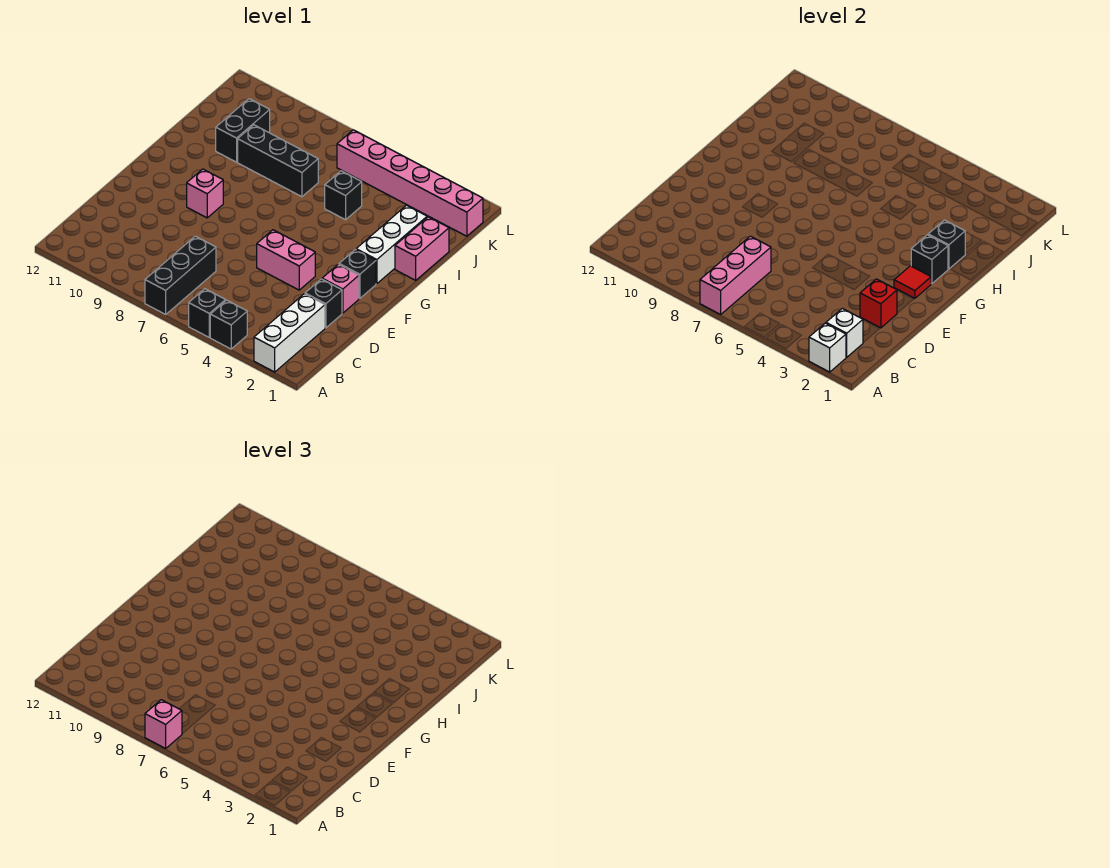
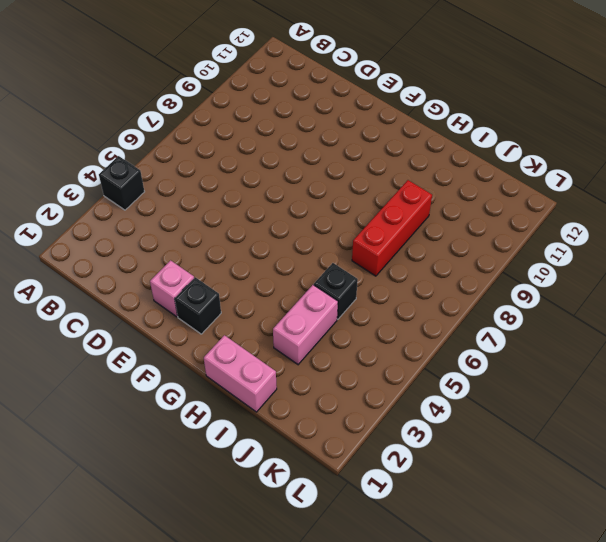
pink brick I3:I4 level 1 -> pink brick E4:E5 level 1
red brick I7:I9 level 1 -> black brick I7:I9 level 1
none -> white brick A2:C2 level 1
none -> black brick A5 level 1
none -> black brick A7:C7 level 1

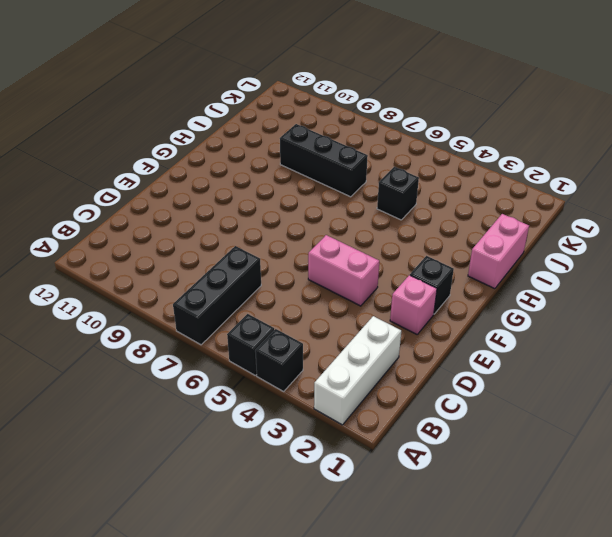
none -> black brick D2 level 1
none -> pink brick F9 level 1
none -> white brick G2:I2 level 1

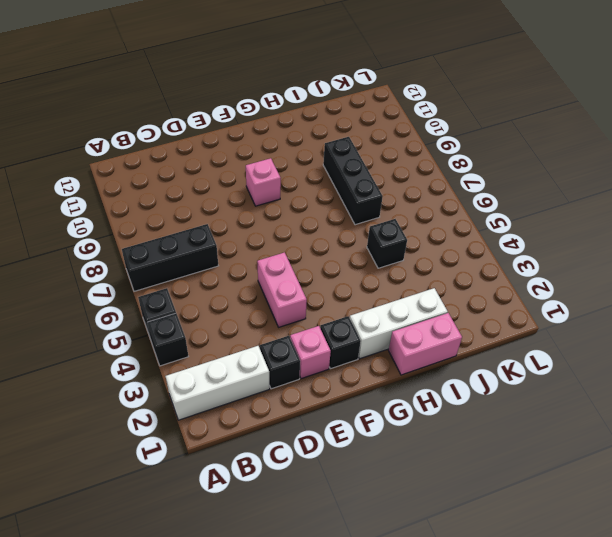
none -> black brick I10:J10 level 1
none -> pink brick K1:K6 level 1
none -> white brick A2 level 2

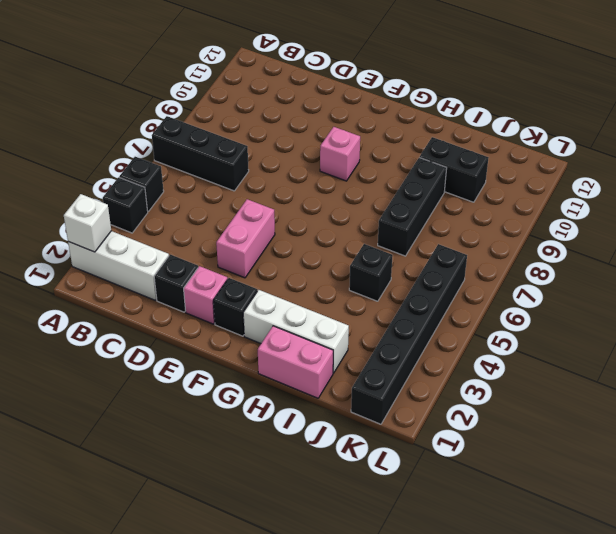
black brick K1:K6 level 1 -> pink brick K1:K6 level 1
none -> pink brick A7:C7 level 2
none -> white brick B2 level 2
none -> red brick D2 level 2

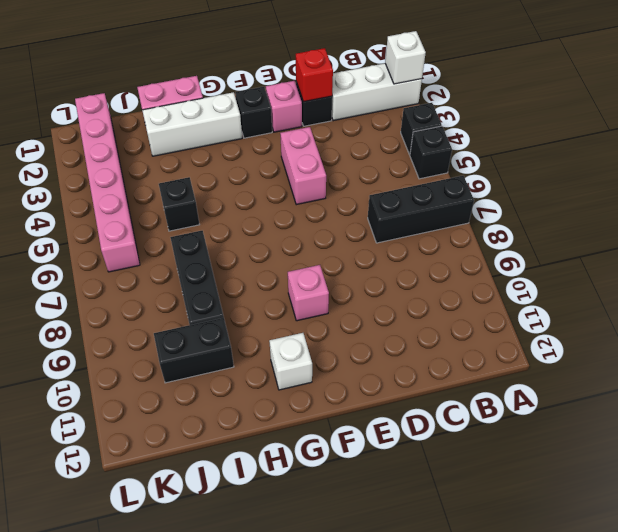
white brick G11 level 1 -> white brick B2 level 2
none -> pink brick A7:C7 level 2
none -> red tile F2 level 2
none -> black brick G2 level 2

